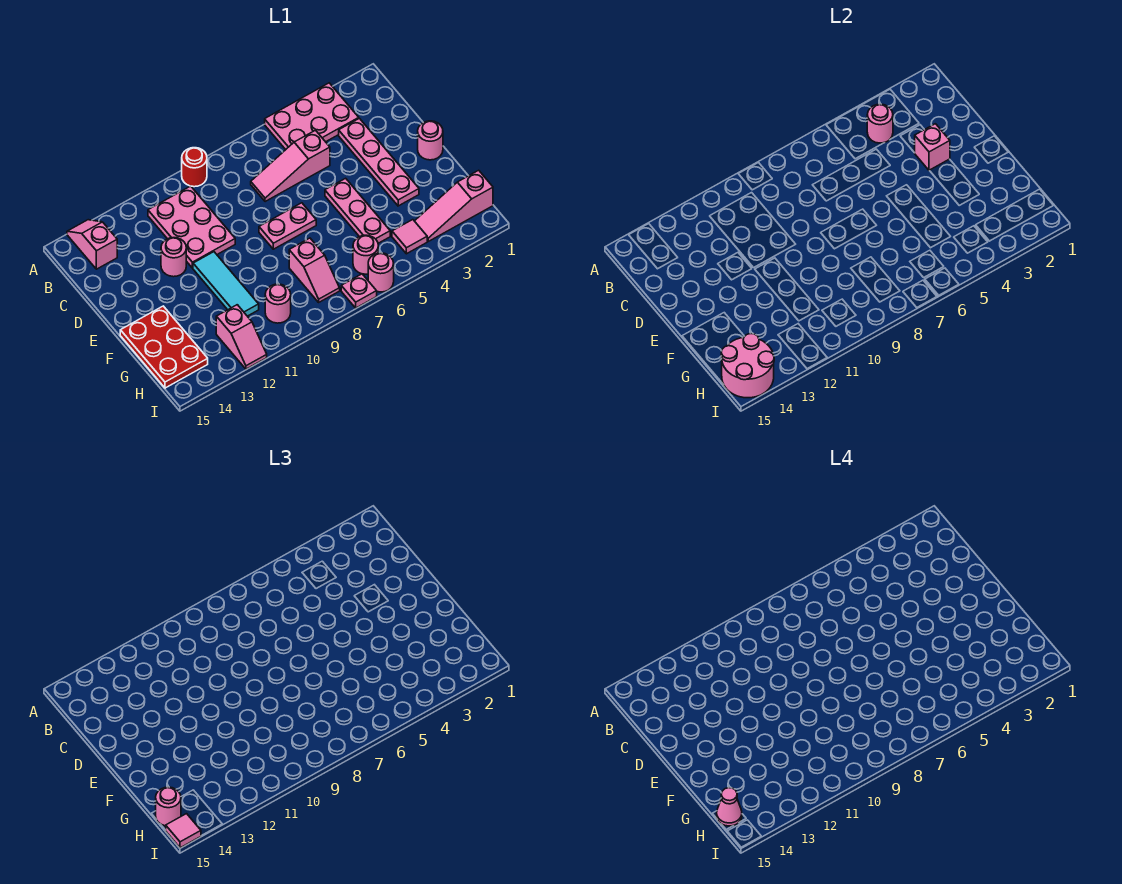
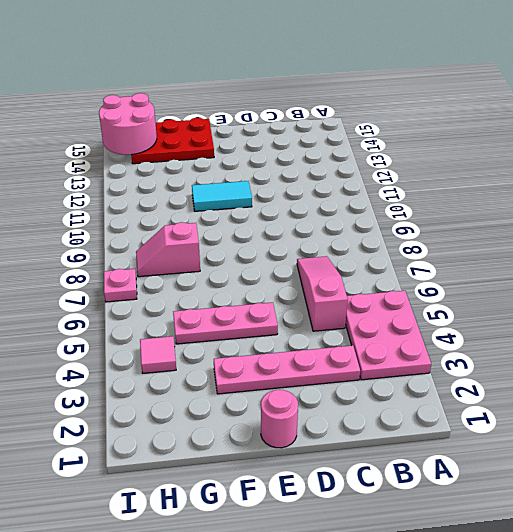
cyan tile E11:F11 level 1 -> cyan tile E11:G11 level 1
none -> red round brick A9 level 1
none -> pink slope A14:B14 level 1 top B
none -> pink plate B10:D11 level 1

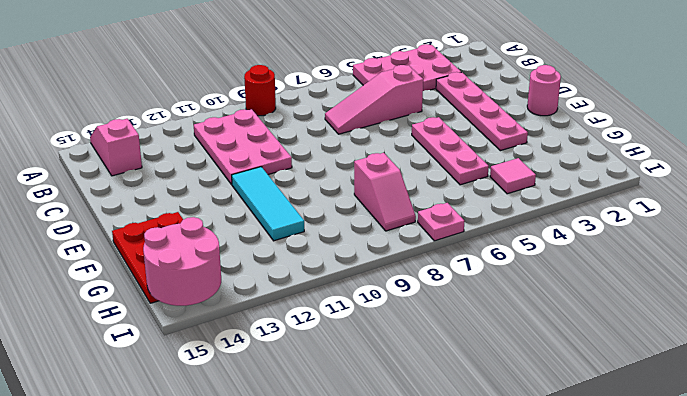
none -> pink round brick D12 level 1
none -> pink plate E7:E8 level 1
none -> pink slope H1:H3 level 1 top 1

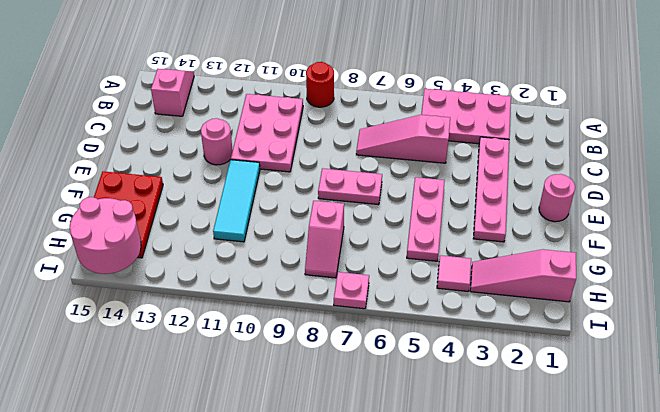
none -> pink round brick H6 level 1
none -> pink round brick H10 level 1
none -> pink slope H12:I12 level 1 top H

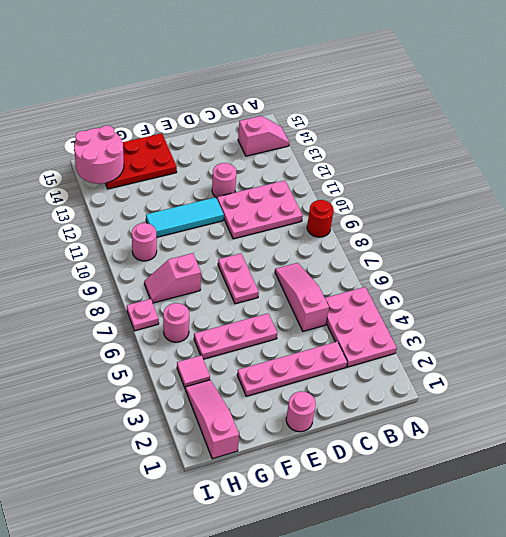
none -> pink slope H12:I12 level 1 top H
none -> pink round brick I6 level 1
none -> pink round brick B4 level 2

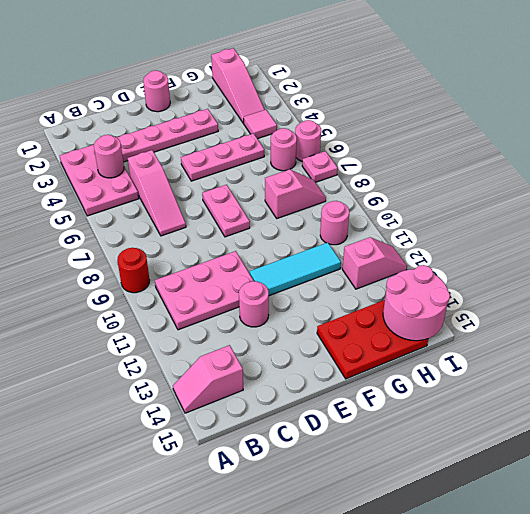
none -> pink brick D3 level 2
none -> pink round brick H15 level 3
none -> pink tile I15 level 3

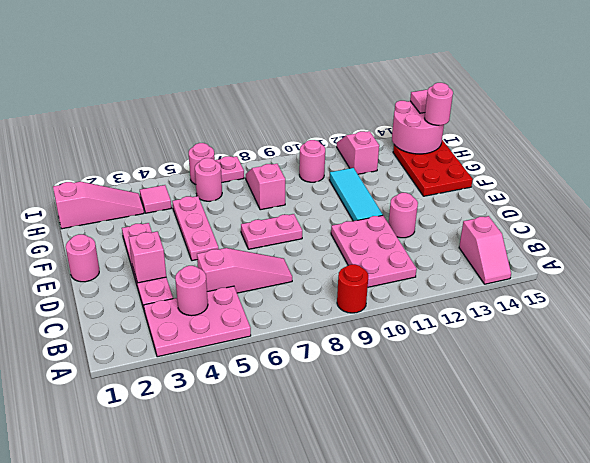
none -> pink cone H15 level 4

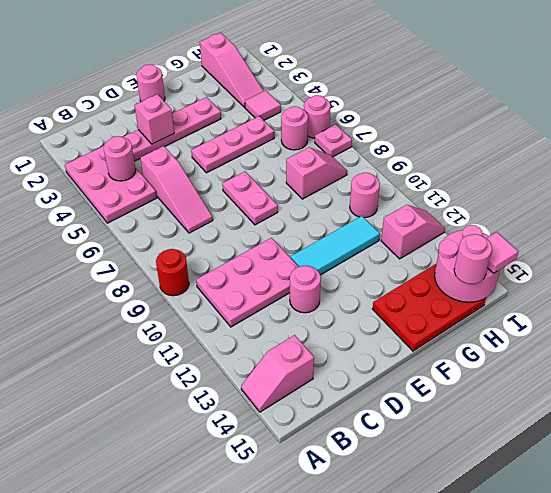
none -> pink cone H15 level 4

